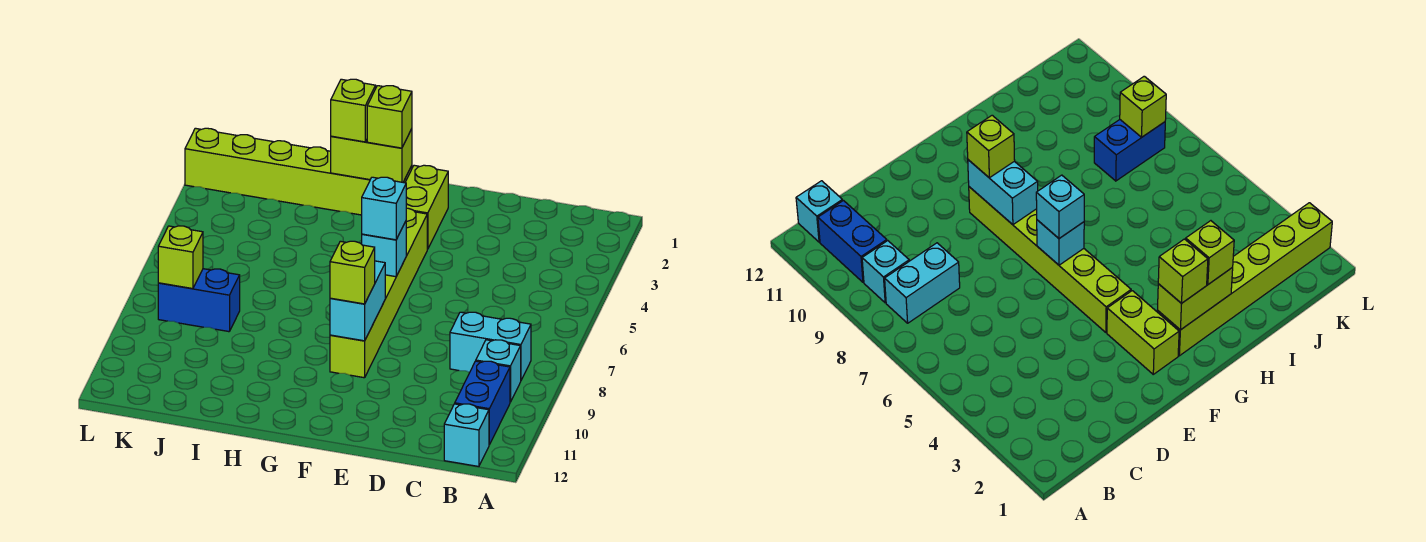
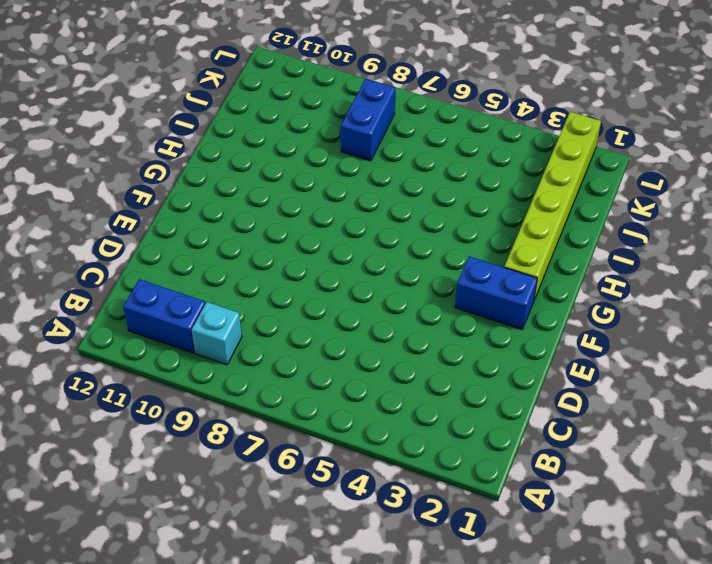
blue brick F2:F3 level 1 -> lime brick F2:F3 level 1
none -> cyan brick B8:C8 level 1
none -> cyan brick B12 level 1
none -> lime brick F4:F9 level 1

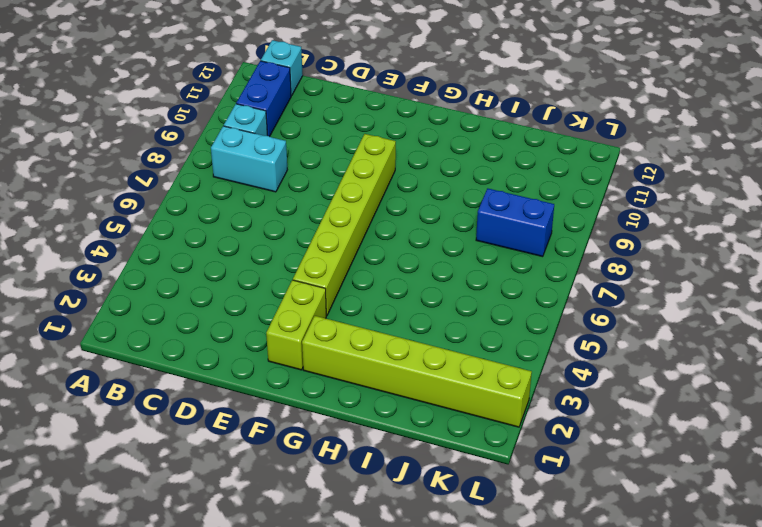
none -> cyan brick F6 level 2
none -> cyan brick F8:F9 level 2
none -> lime brick G2:H2 level 2

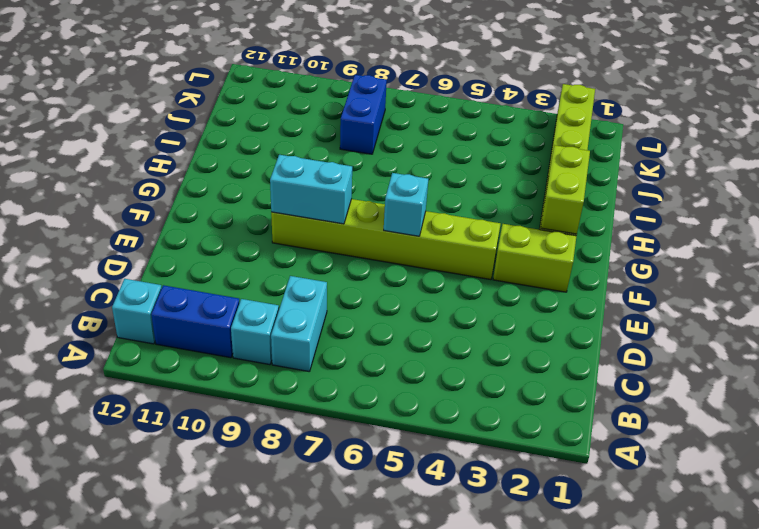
none -> lime brick K8 level 2
none -> cyan brick F6 level 3
none -> lime brick F9 level 3

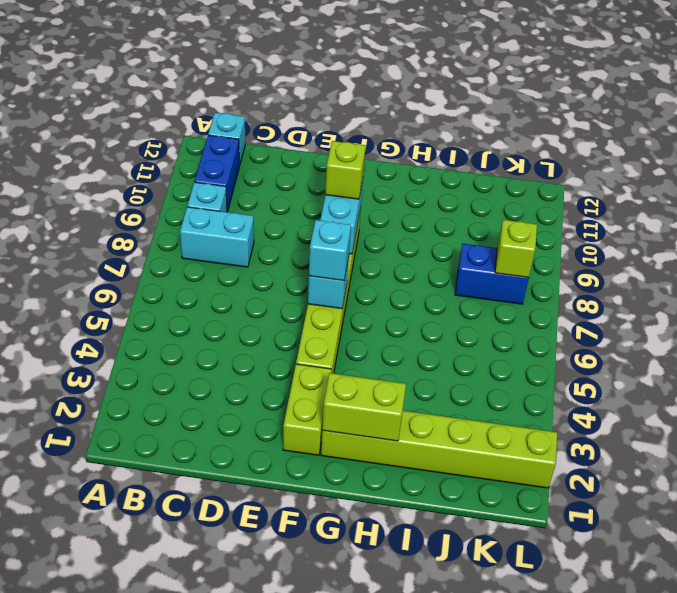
none -> lime brick G2 level 3
none -> lime brick H2 level 3

